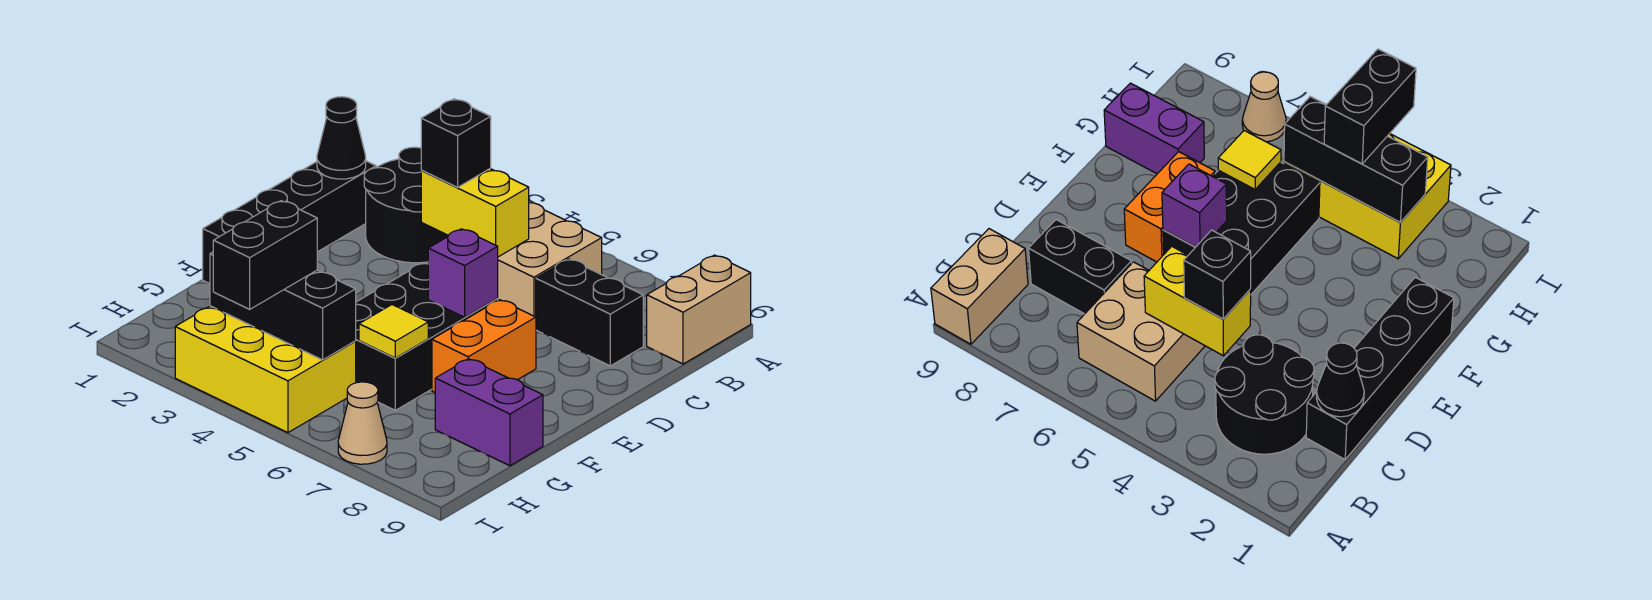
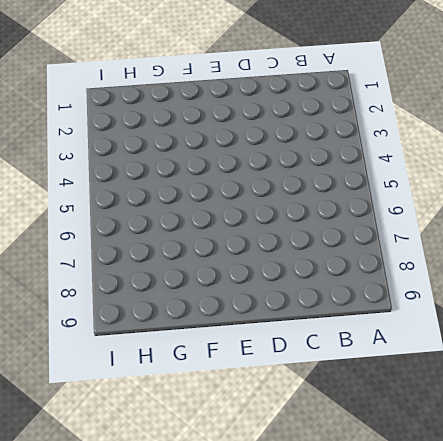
none -> tan brick A9:B9 level 1
none -> black round brick B2:C3 level 1
none -> tan brick B5:C6 level 1

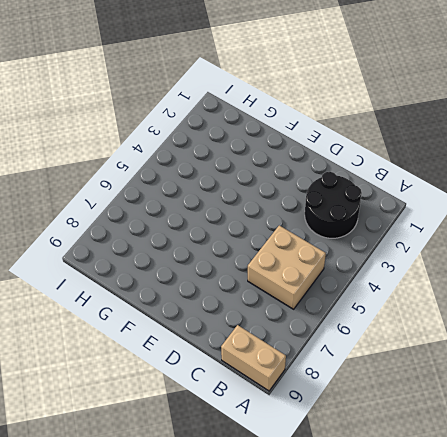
none -> black brick C1:F1 level 1
none -> black brick C7:C8 level 1
none -> black brick E5:G6 level 1

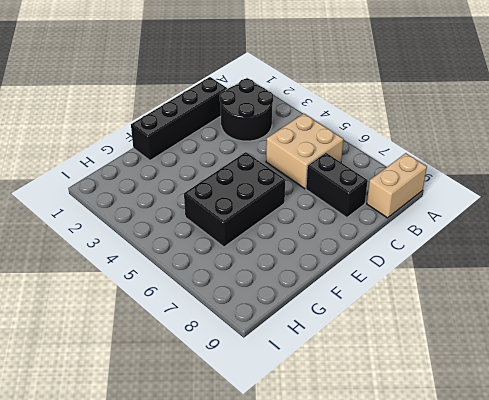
none -> orange brick E7:F7 level 1
none -> purple brick G8:G9 level 1
none -> yellow brick H3:I5 level 1

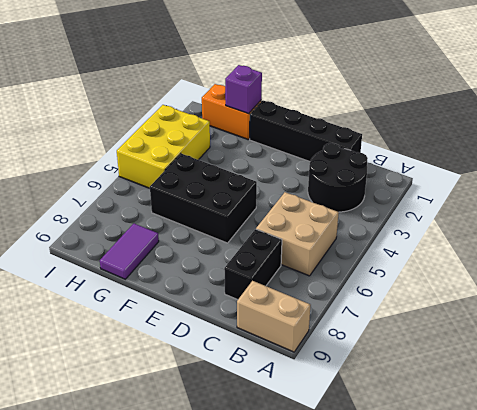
orange brick G1:H1 level 1 -> orange brick E7:F7 level 1
purple brick G1 level 2 -> purple brick E6 level 2
purple tile G8:G9 level 1 -> purple brick G8:G9 level 1
none -> tan cone I7 level 1
none -> black cone C1 level 2
none -> yellow brick C4:C5 level 2

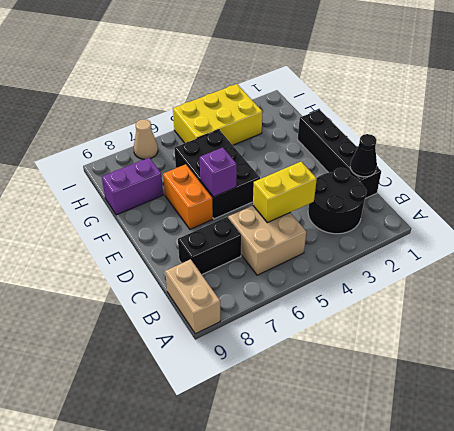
none -> yellow tile G6 level 2
none -> black brick H3:H5 level 2
none -> black brick C4 level 3

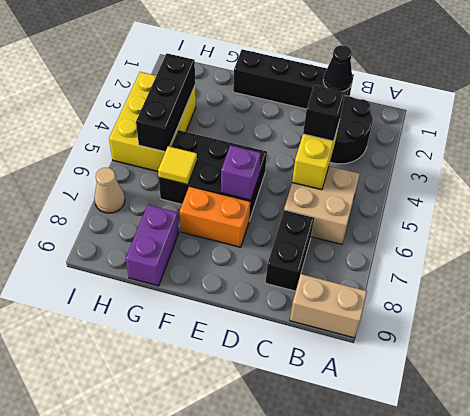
none -> black brick H4:I4 level 3

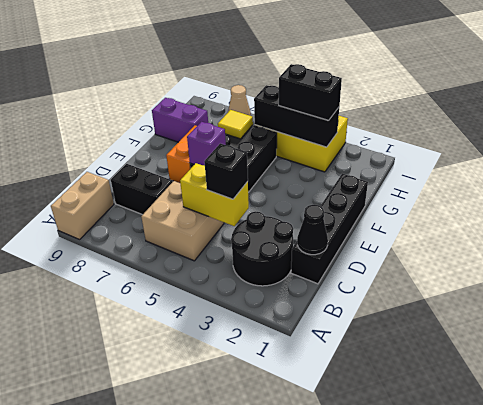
black brick H3:H4 level 3 -> black brick H4:I4 level 3

